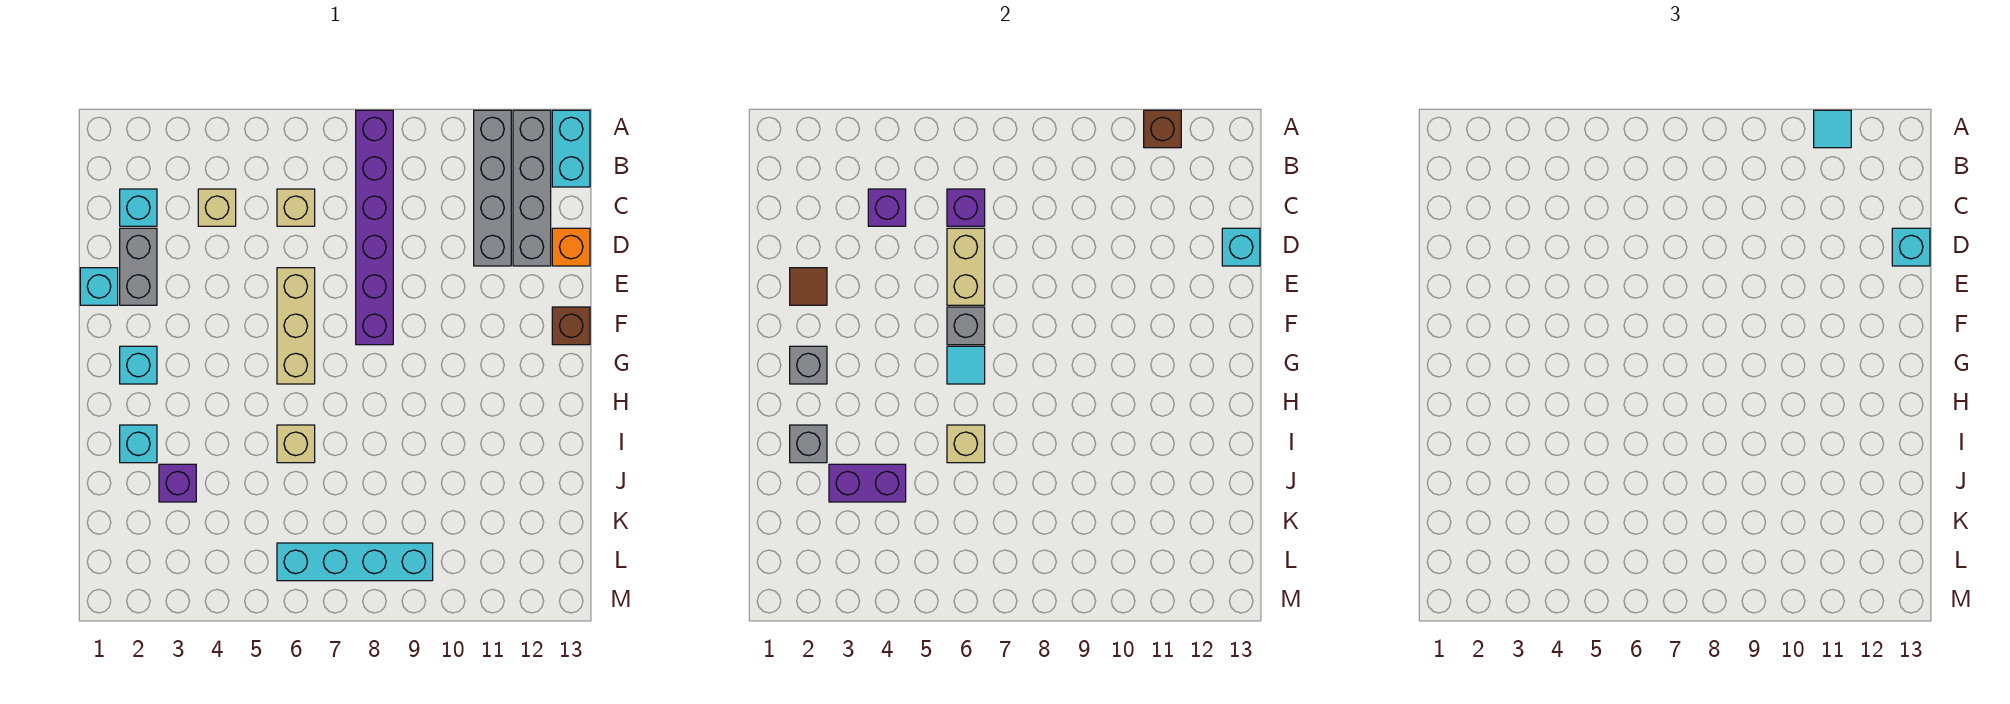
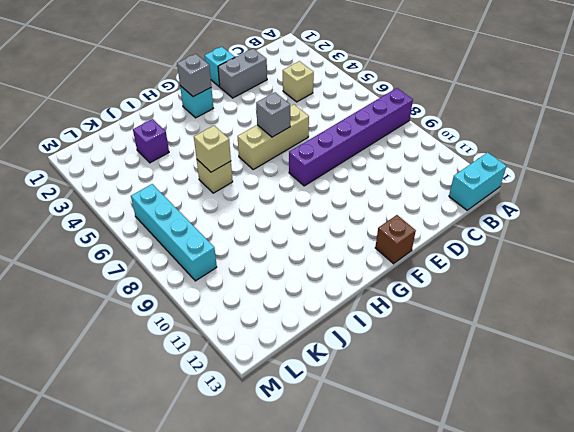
none -> grey brick A11:D11 level 1
none -> grey brick A12:D12 level 1
none -> cyan brick C2 level 1
none -> tan brick C6 level 1

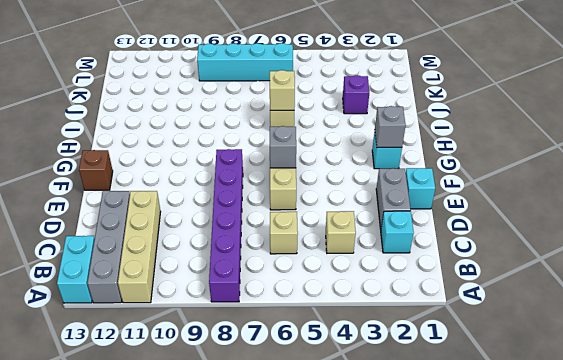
tan brick A11:D11 level 1 -> grey brick A11:D11 level 1
none -> orange brick D13 level 1
none -> cyan brick I2 level 1
none -> brown brick A11 level 2
none -> purple brick C4 level 2

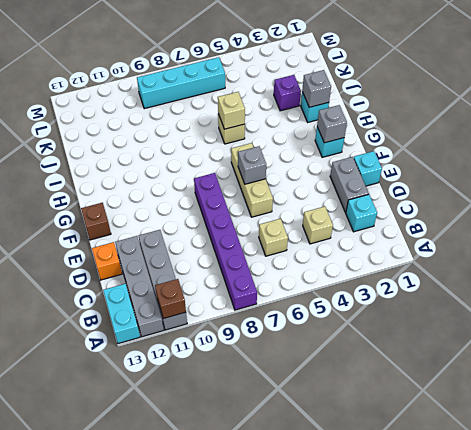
none -> purple brick C4 level 2
none -> purple brick C6 level 2
none -> tan brick D6:E6 level 2
none -> cyan brick D13 level 2

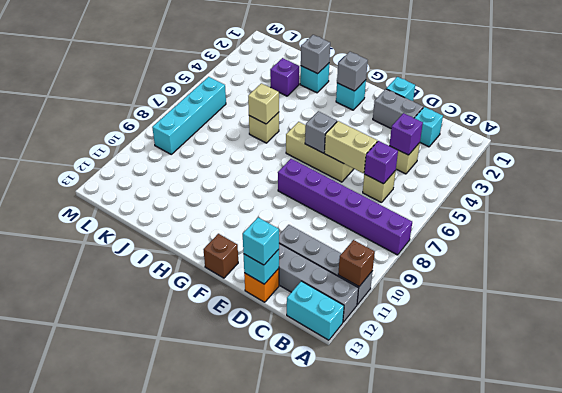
none -> brown tile E2 level 2
none -> cyan tile G6 level 2
none -> purple brick J3:J4 level 2
none -> cyan tile A11 level 3

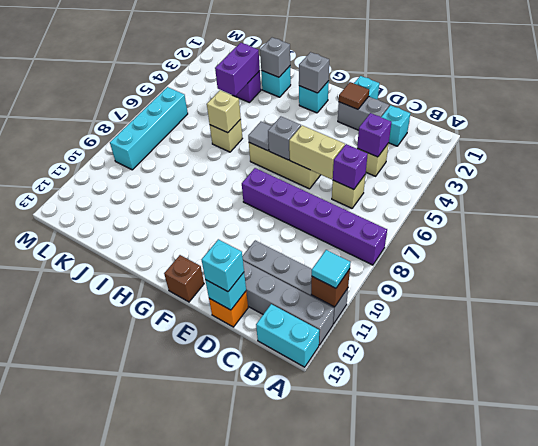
grey tile G6 level 2 -> cyan tile G6 level 2

